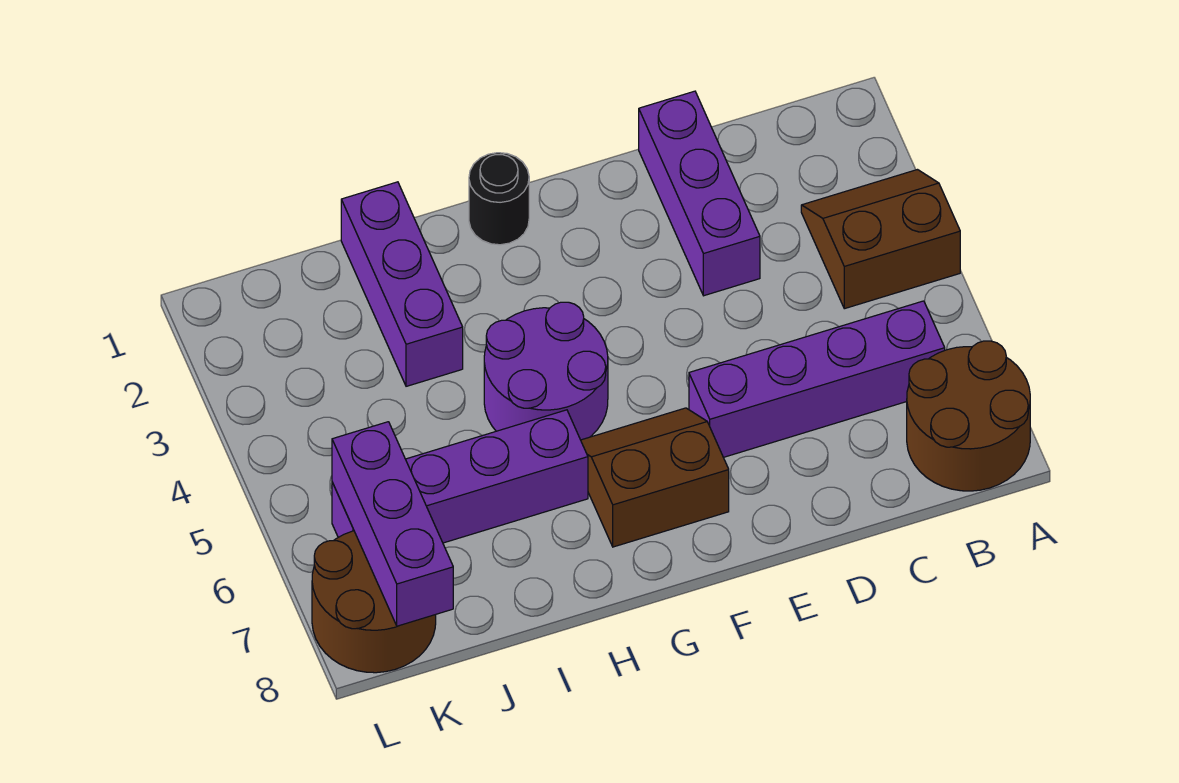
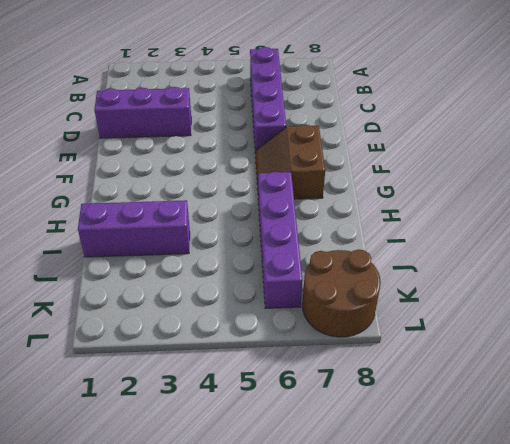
none -> brown slope A3:B4 level 1 top 4
none -> brown round brick A7:B8 level 1

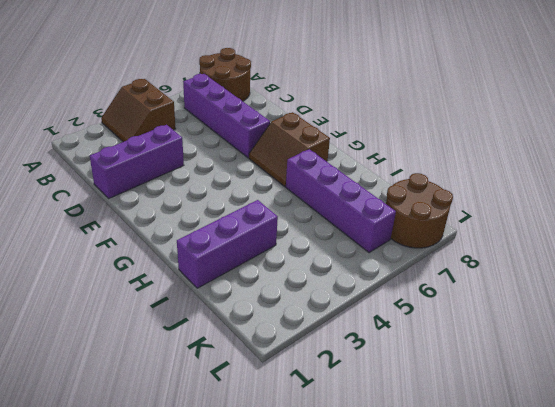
none -> black round brick G1 level 1
none -> purple round brick G4:H5 level 1

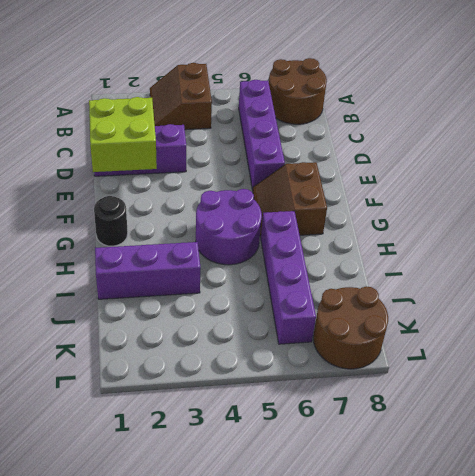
lime brick D1:E2 level 2 -> none
none -> purple brick K6:K8 level 2

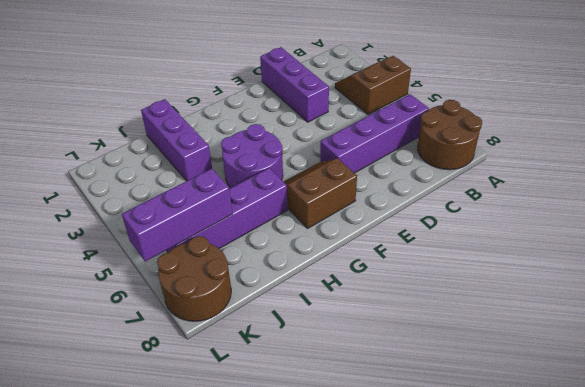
purple brick J6:L6 level 2 -> purple brick K6:K8 level 2
none -> black round brick G1 level 1

